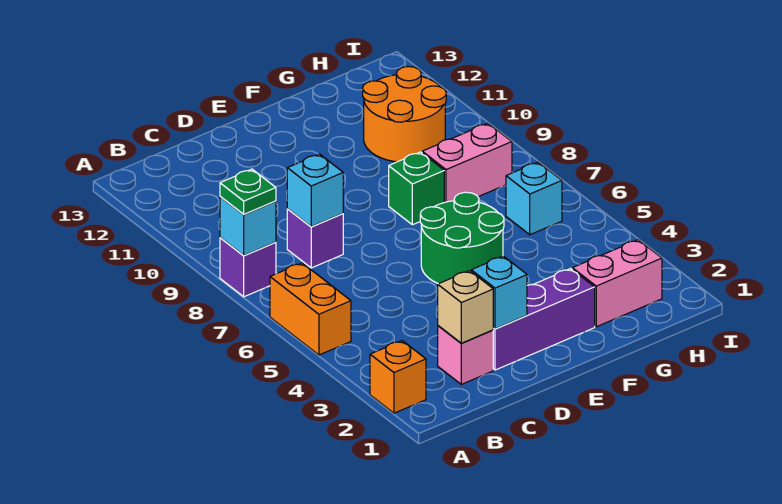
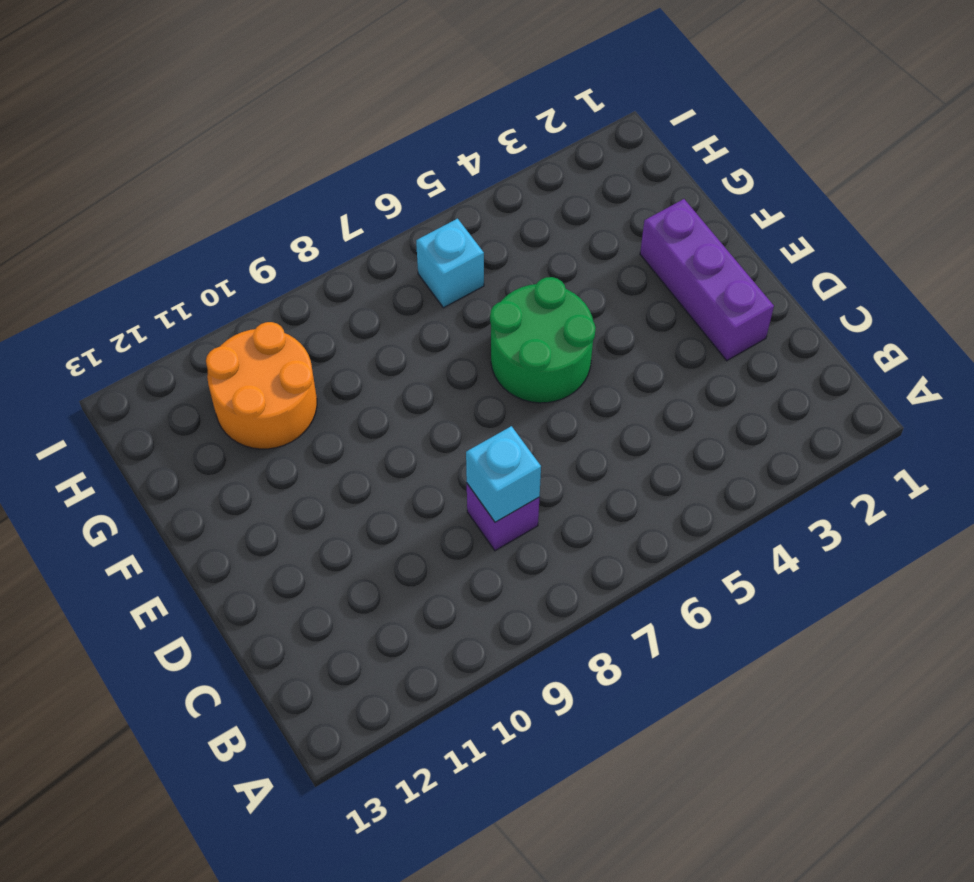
none -> orange brick A2 level 1
none -> orange brick A5:A6 level 1
none -> purple brick A8 level 1

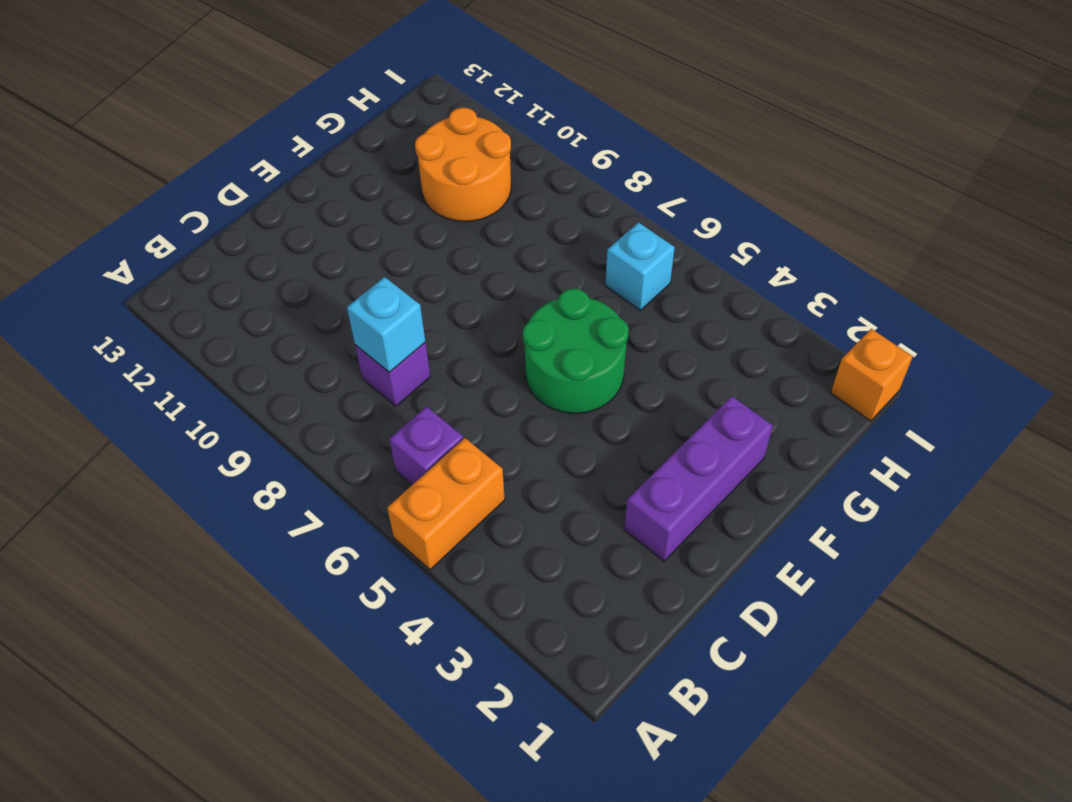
orange brick A5:B5 level 1 -> orange brick A5:A6 level 1
purple brick B6 level 1 -> purple brick A8 level 1
orange brick I1 level 1 -> orange brick A2 level 1
none -> pink brick C2 level 1
none -> green brick F8 level 1
none -> pink brick G2:H2 level 1

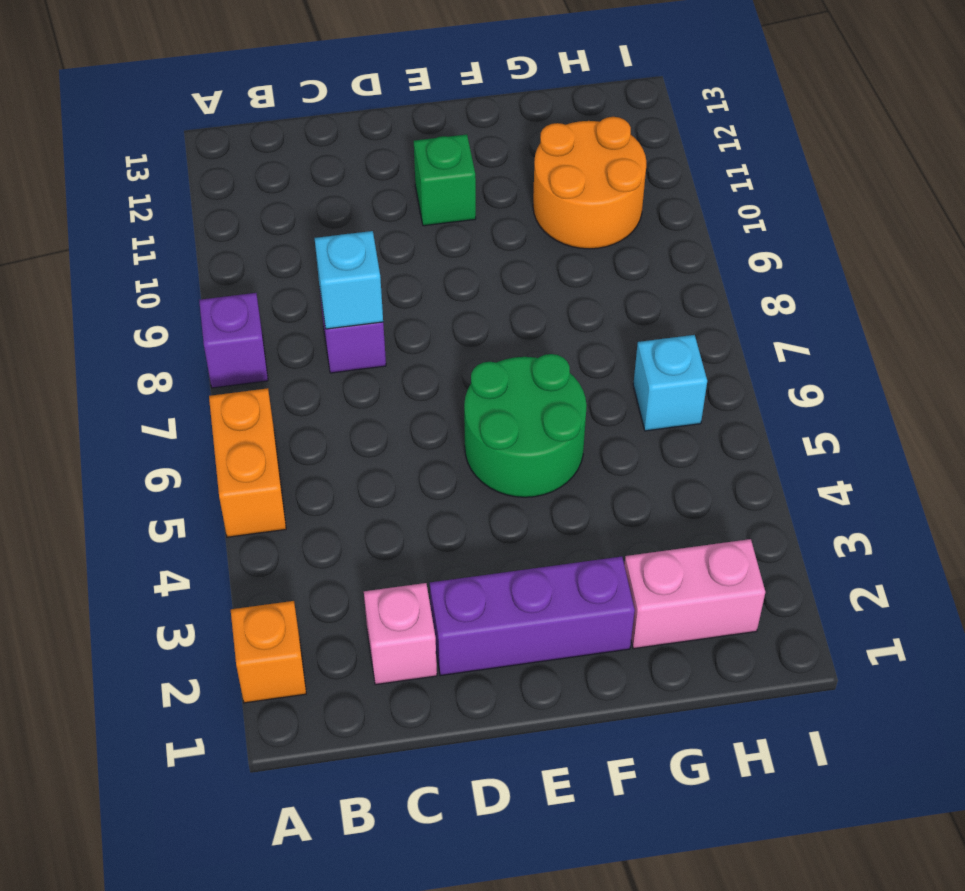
green brick E11 level 1 -> green brick F8 level 1
none -> pink brick G8:H8 level 1
none -> cyan brick A8 level 2
none -> tan brick C2 level 2

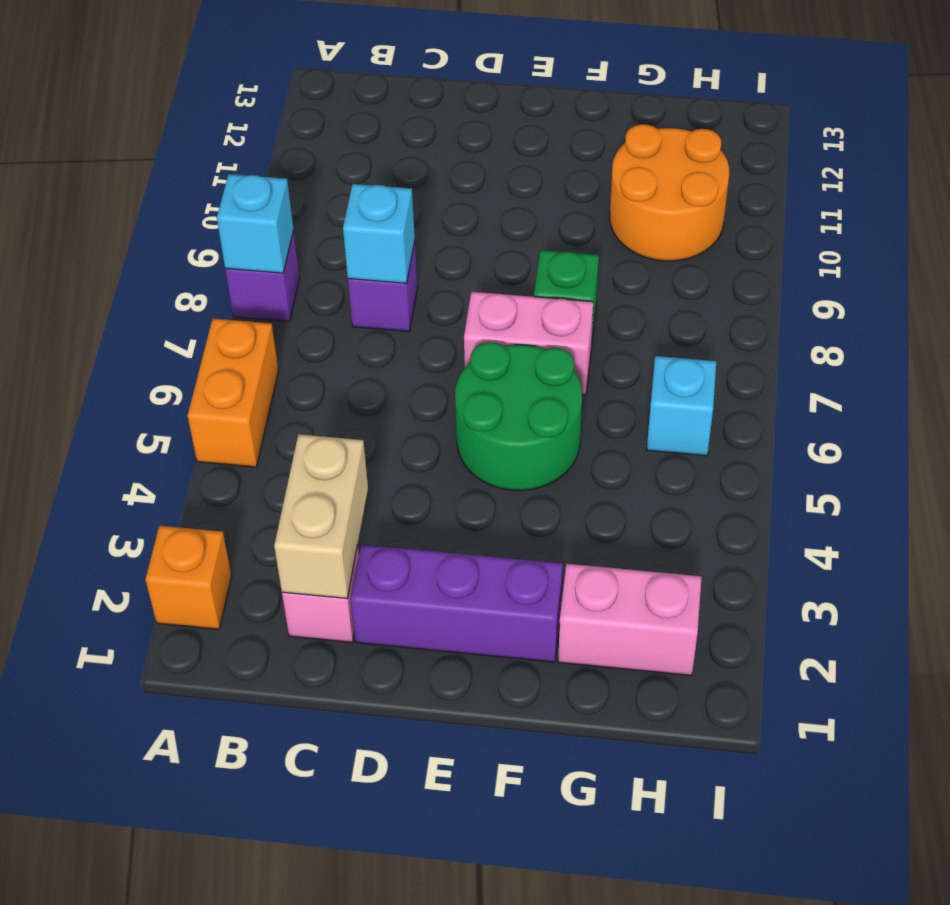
tan brick C2:C3 level 2 -> tan brick C2 level 2
pink brick E7:F7 level 1 -> pink brick G8:H8 level 1
none -> cyan brick D2 level 2
none -> green plate A8 level 3

